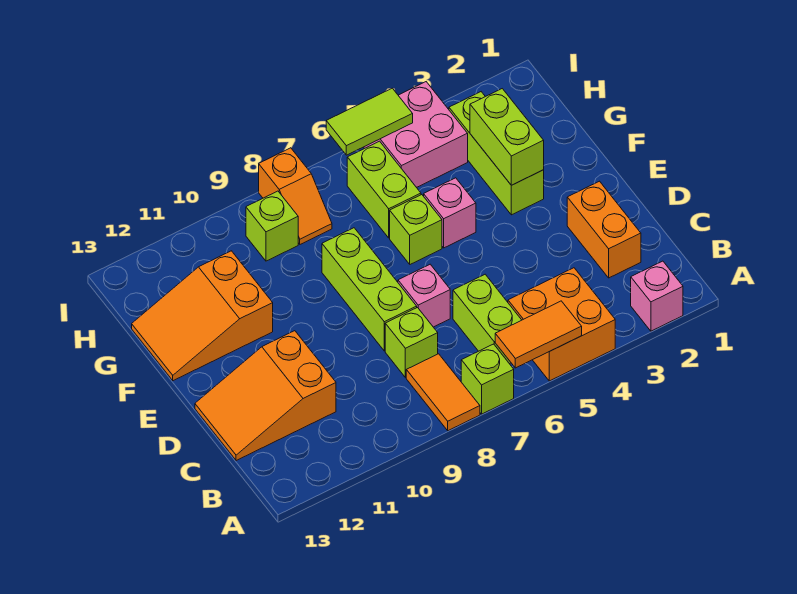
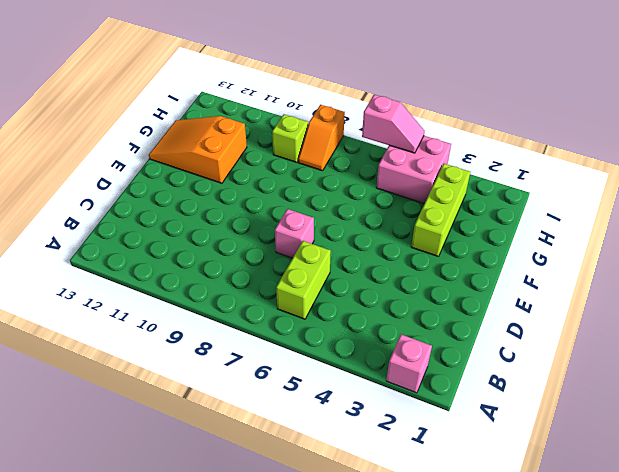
pink slope I5:I6 level 2 top 6 -> lime tile I5:I6 level 2
none -> orange brick A4:B5 level 1
none -> lime brick A7 level 1
none -> orange tile A8:B8 level 1

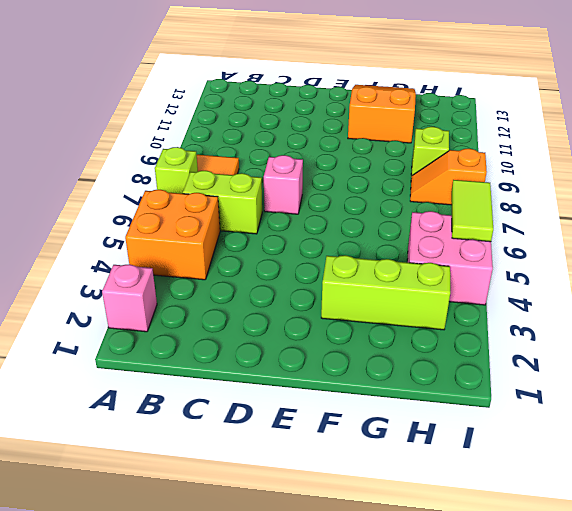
none -> orange brick C2:D2 level 1
none -> lime brick C8 level 1
none -> orange slope C11:D13 level 1 top 11

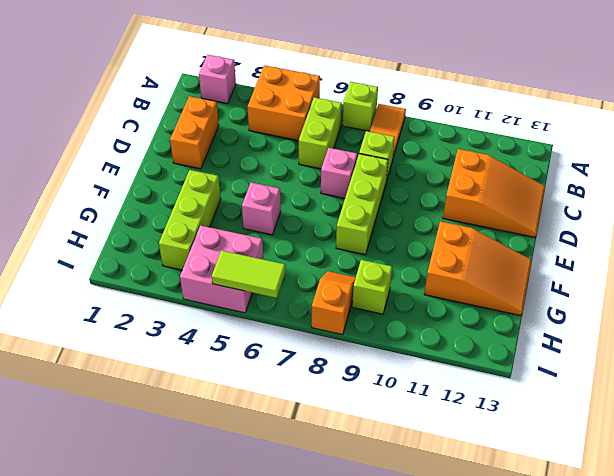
none -> lime brick F6 level 1
none -> lime brick G6:H6 level 1
none -> orange tile A5:A6 level 2

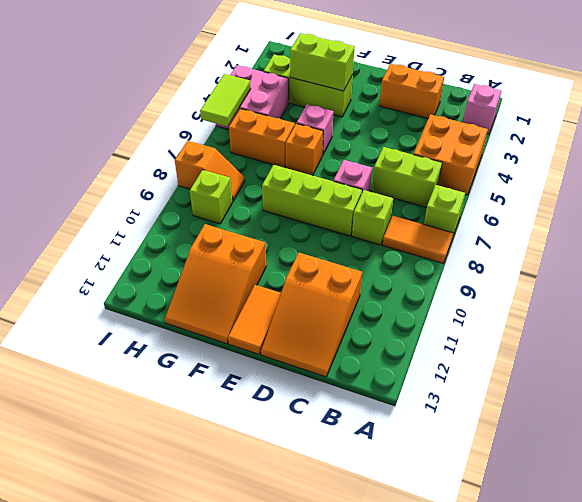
orange tile E12:E13 level 1 -> orange tile A5:A6 level 2
orange brick F6 level 1 -> lime brick F6 level 1
orange brick G6:H6 level 1 -> lime brick G6:H6 level 1

